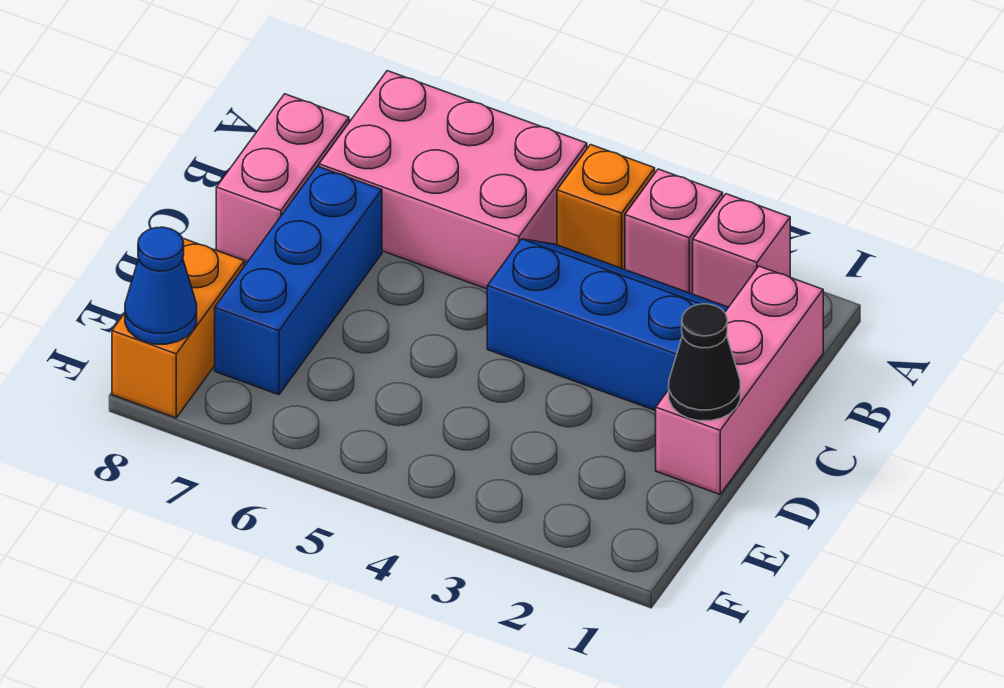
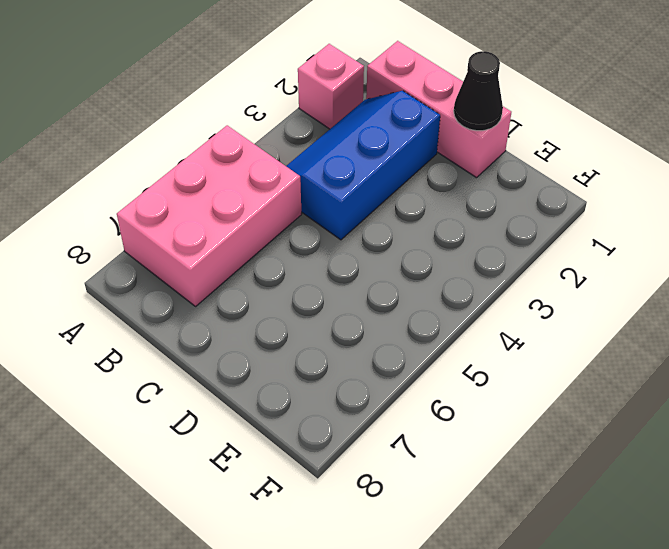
none -> pink brick A3 level 1
none -> orange brick A4 level 1

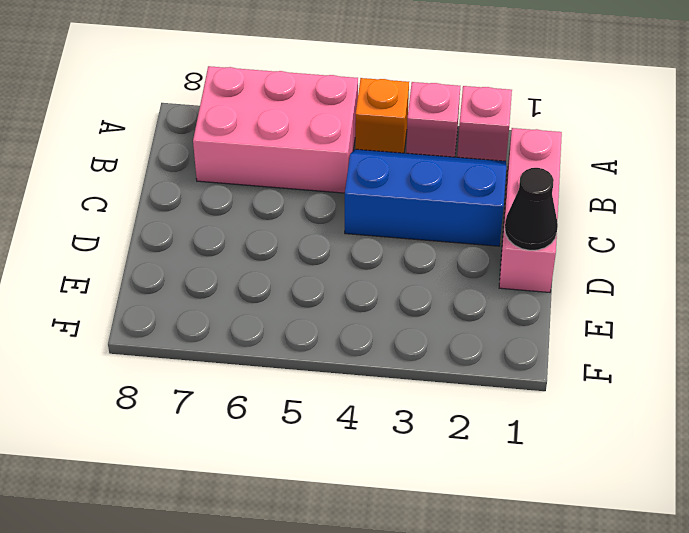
none -> pink brick B8:C8 level 1
none -> blue brick C7:E7 level 1

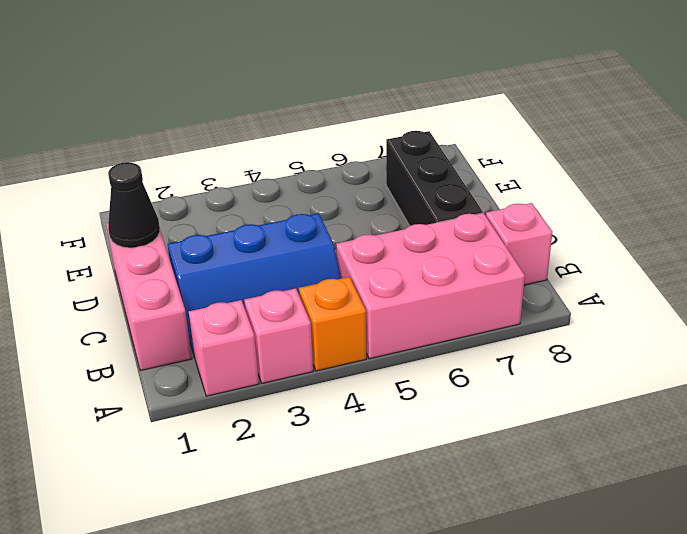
pink brick B8 level 1 -> pink brick B8:C8 level 1
black brick C7:E7 level 1 -> blue brick C7:E7 level 1
none -> orange brick E8:F8 level 1
none -> blue cone F8 level 2

